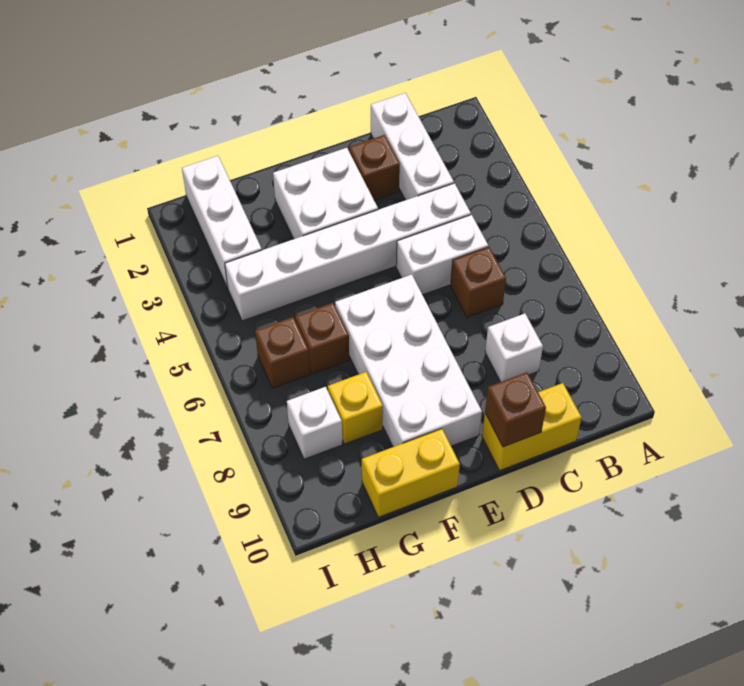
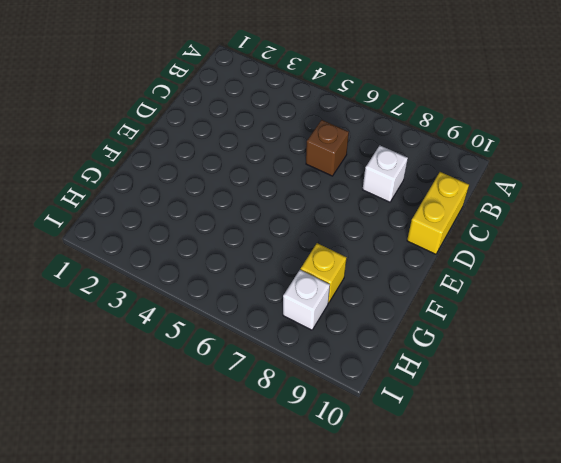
none -> white brick C1:C3 level 1
none -> white brick C4:H4 level 1
none -> white brick C5:D5 level 1

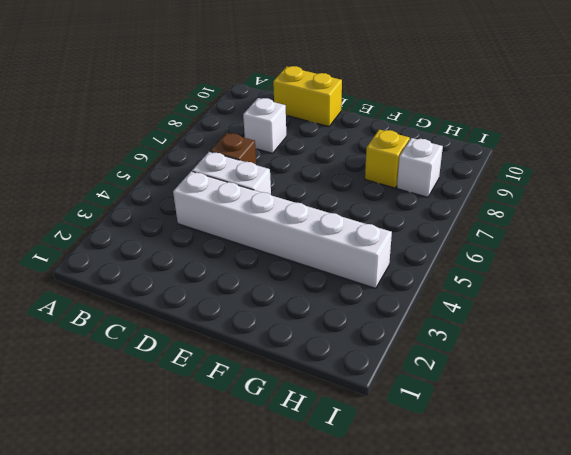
none -> white brick C1:C3 level 1
none -> brown brick D2 level 1
none -> white brick E2:F3 level 1

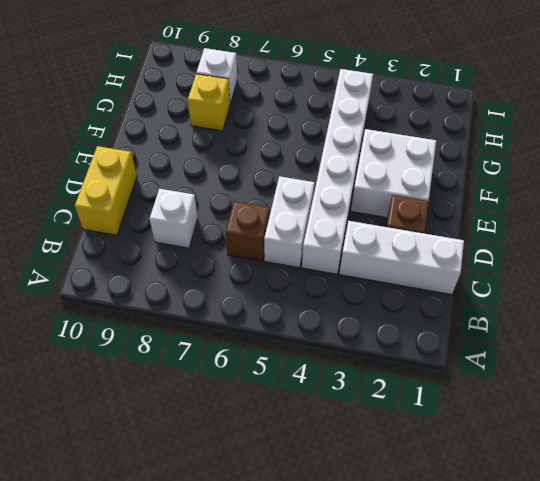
none -> white brick E6:F9 level 1
none -> yellow brick F10:G10 level 1
none -> brown brick G6 level 1

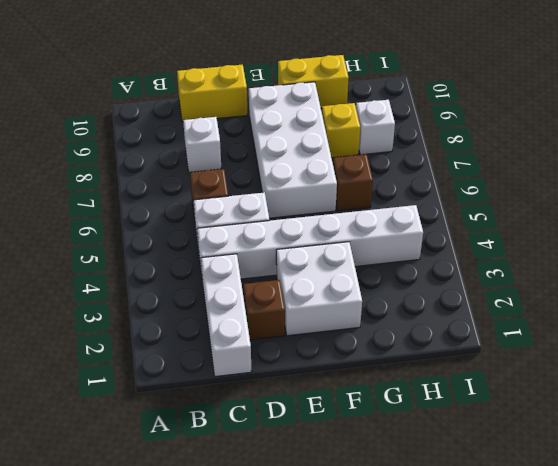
none -> white brick H1:H3 level 1
none -> brown brick H6 level 1
none -> brown brick D10 level 2

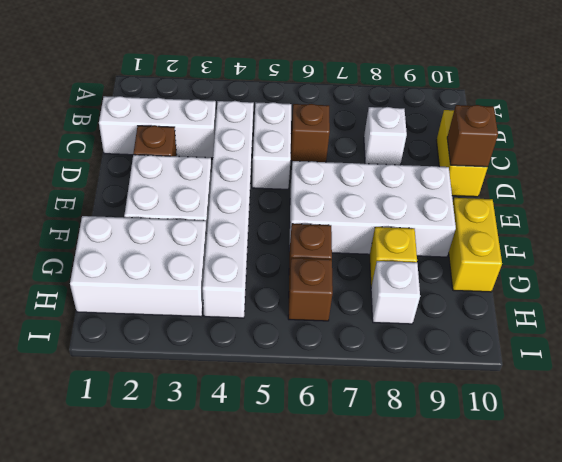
white brick G1:H3 level 1 -> white brick H1:H3 level 1

